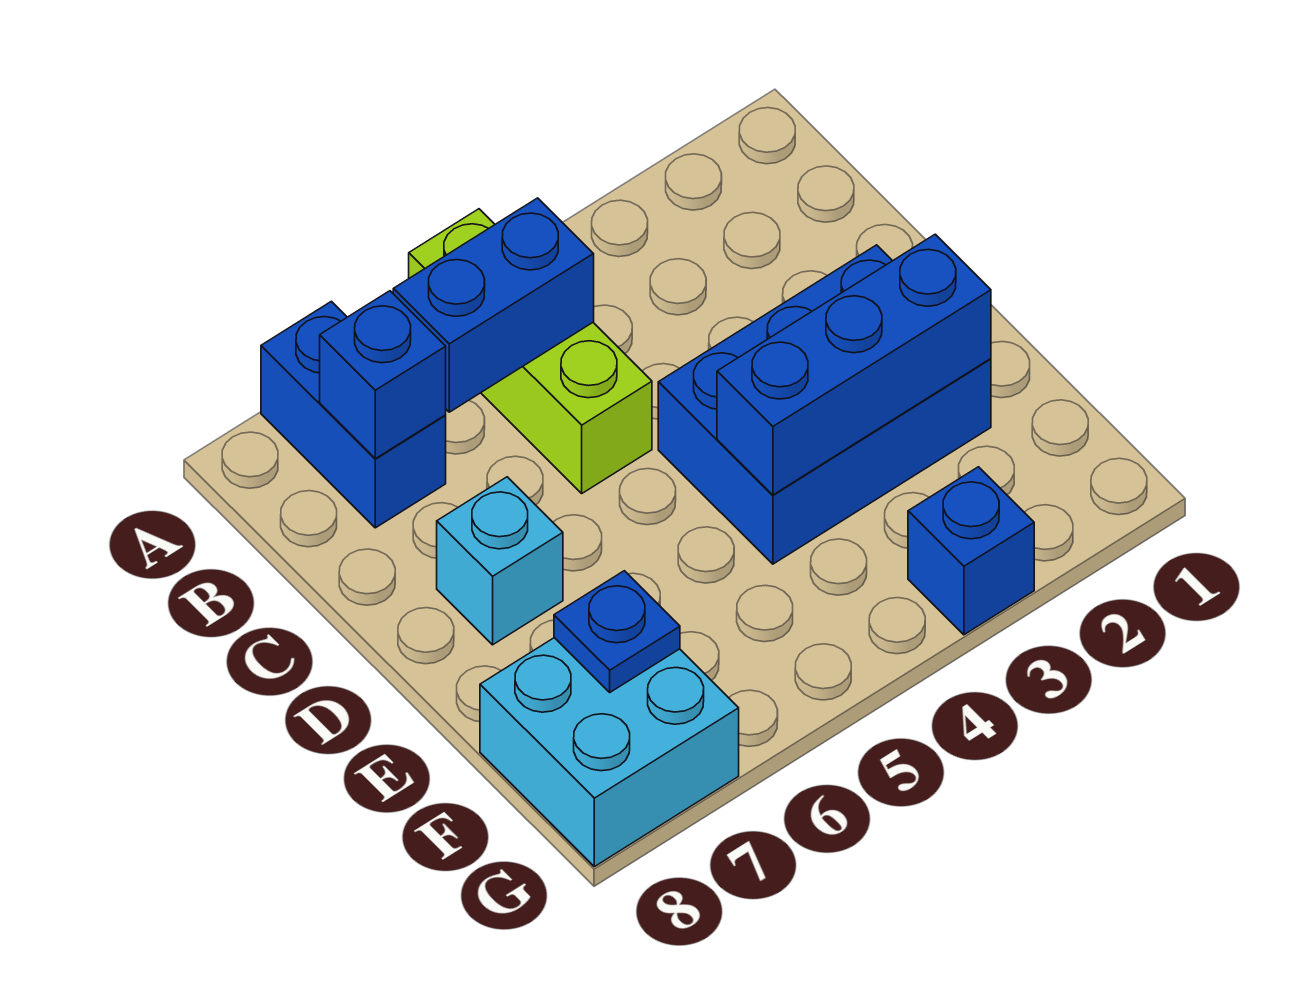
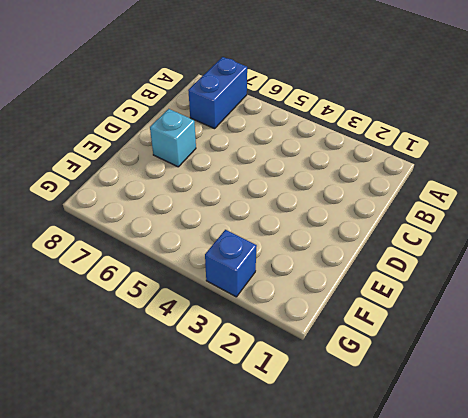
none -> lime brick A5:C5 level 1
none -> blue brick D2:E4 level 1

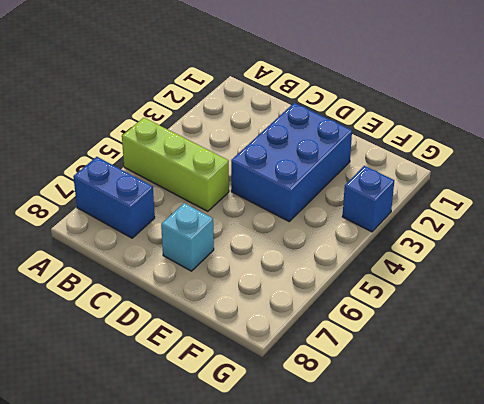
none -> cyan brick F7:G8 level 1
none -> blue brick B5:B6 level 2

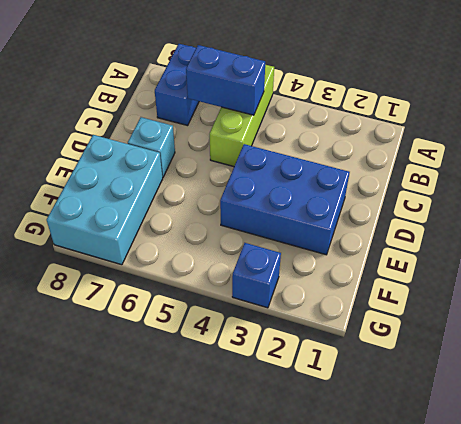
cyan brick E7:G8 level 1 -> cyan brick F7:G8 level 1
none -> blue brick B7 level 2
none -> blue brick E2:E4 level 2

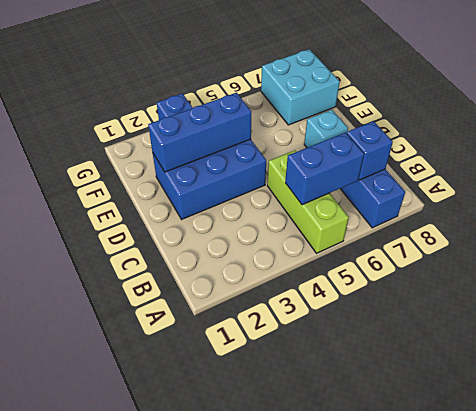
none -> blue plate F7 level 2

